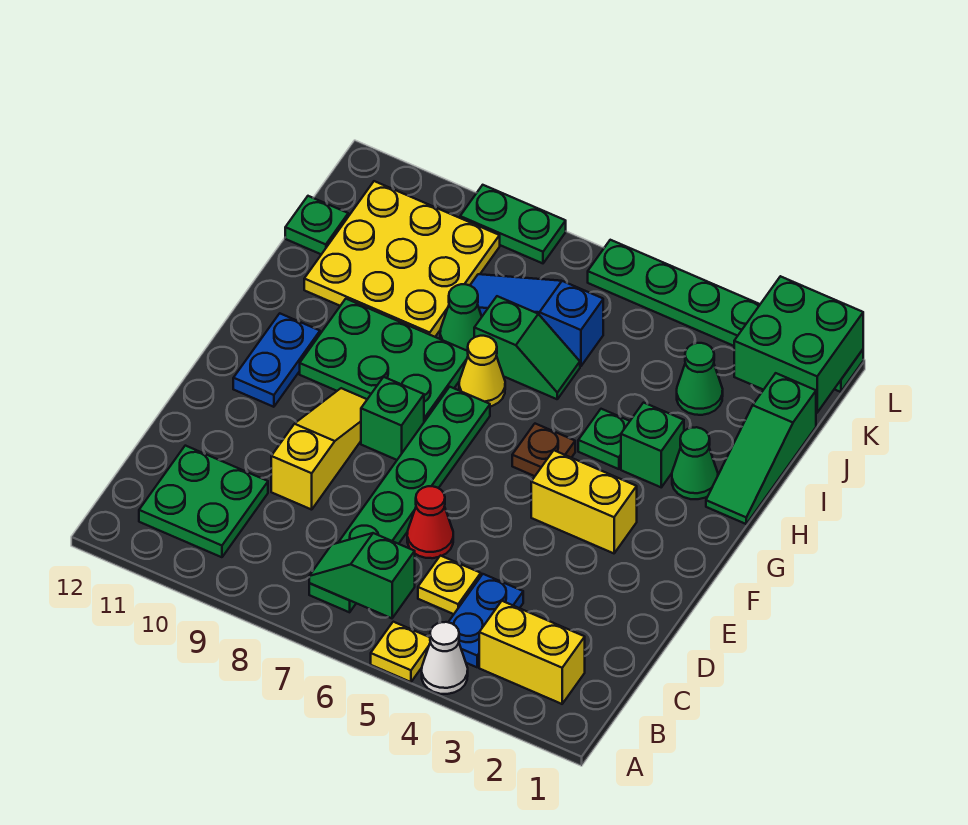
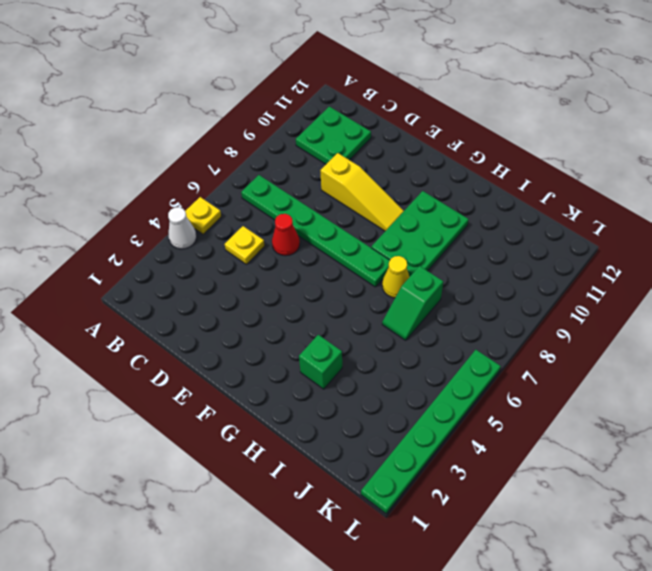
none -> yellow brick B2:B3 level 1
none -> blue plate B4:C4 level 1
none -> yellow brick F3:F4 level 1

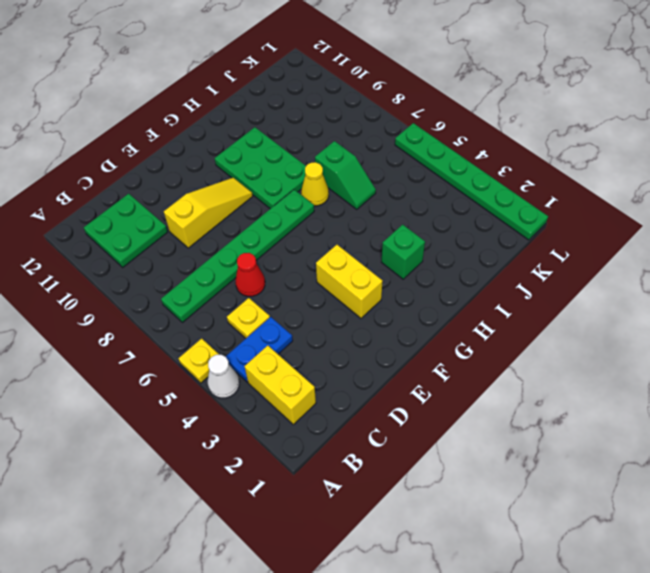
none -> green brick F8 level 1
none -> blue plate F11:G11 level 1
none -> brown plate G5 level 1

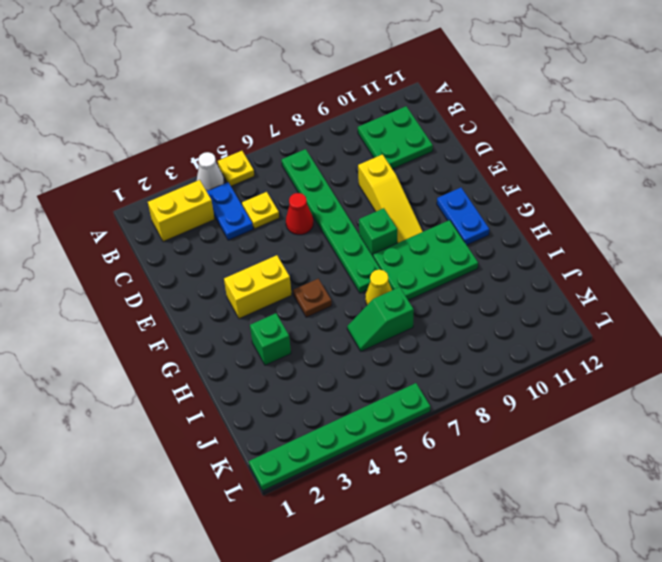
none -> green slope H1:J1 level 1 top J
none -> green cone H2 level 1
none -> green plate H4 level 1

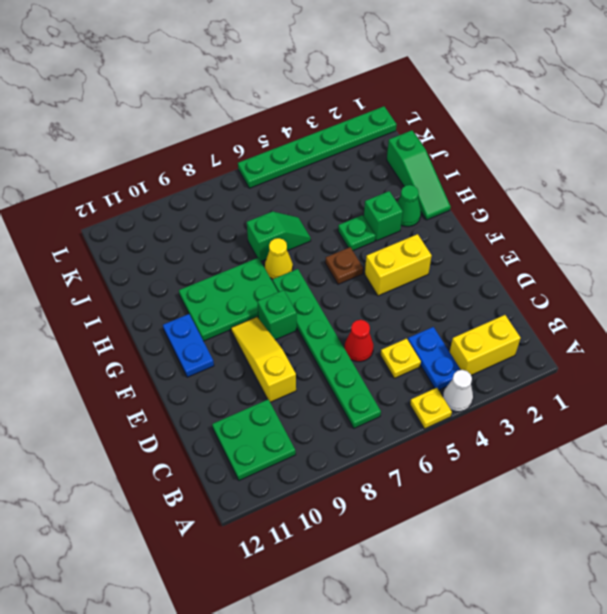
none -> green cone I8 level 1
none -> yellow plate I9:K11 level 1
none -> green cone J3 level 1

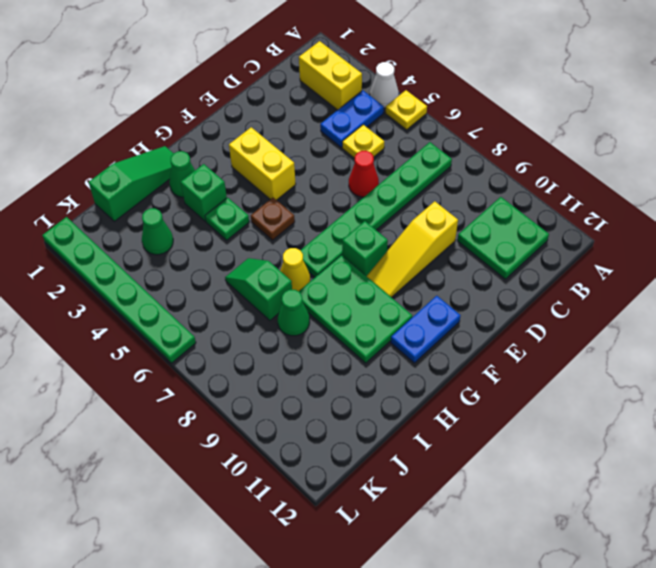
none -> yellow plate I9:K11 level 1
none -> blue slope J6:J8 level 1 top 6
none -> green plate J12 level 1

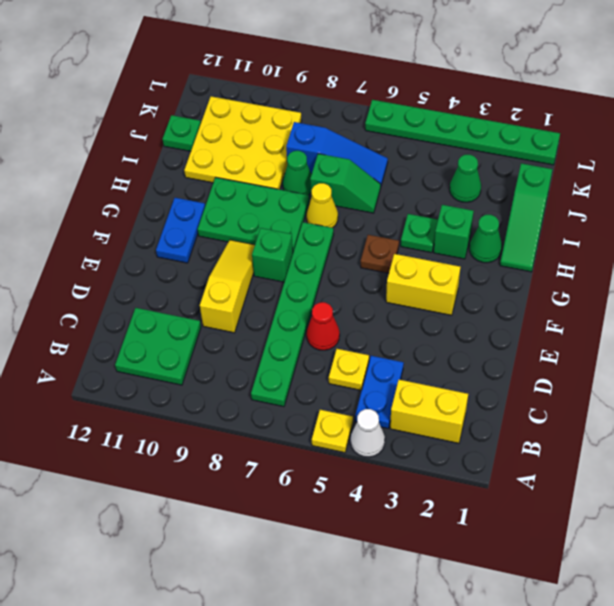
blue slope J6:J8 level 1 top 8 -> blue slope J6:J8 level 1 top 6
none -> green plate L8:L9 level 1
none -> green slope B6:B7 level 2 top 6
none -> green brick K1:L2 level 2

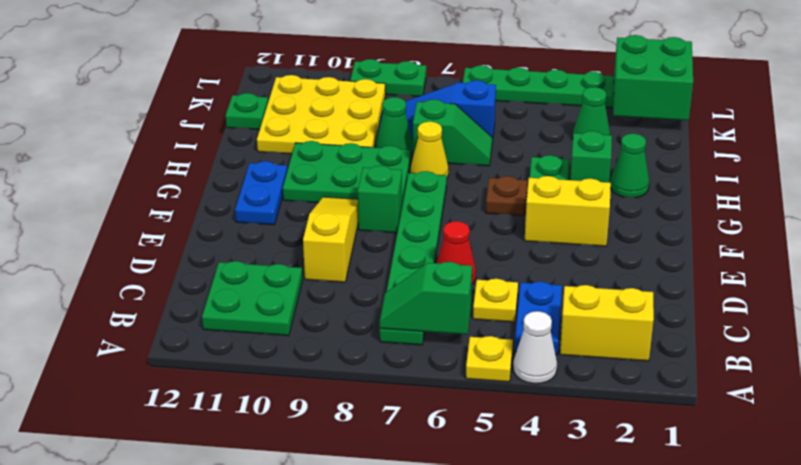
none -> green slope H1:J1 level 1 top J

